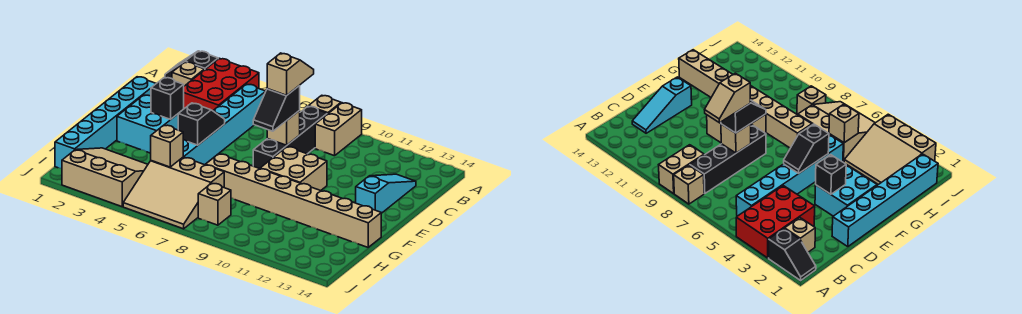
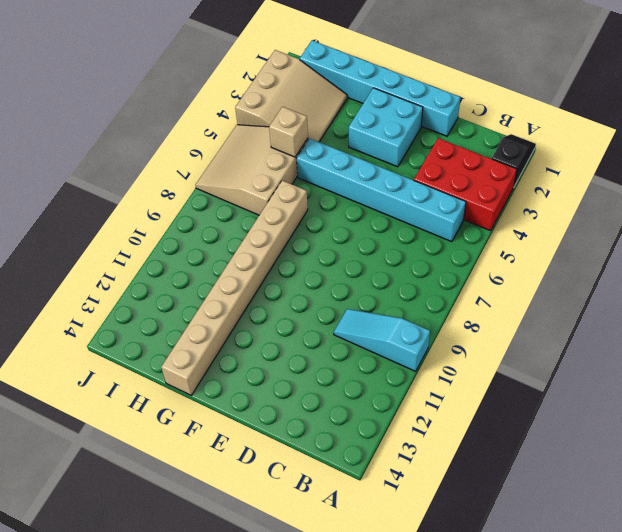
cyan slope A10:C10 level 1 top A -> cyan slope C13:E13 level 1 top E
none -> tan brick A8 level 1
none -> tan brick A9:B9 level 1
none -> tan brick B2 level 1

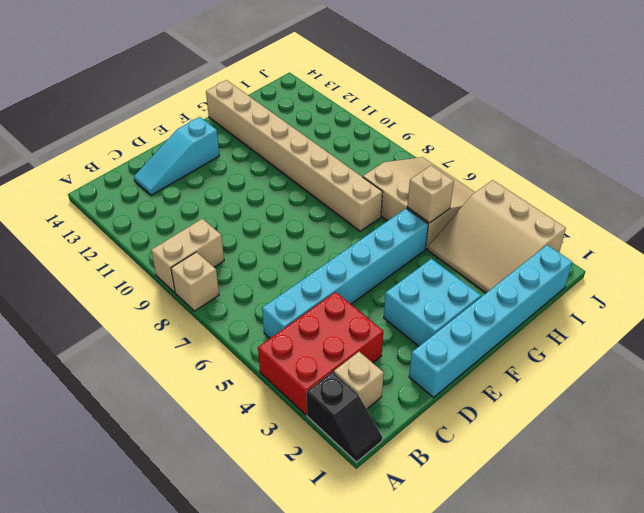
none -> black brick B8:E8 level 1
none -> tan brick E9:F10 level 1
none -> tan brick I8 level 1

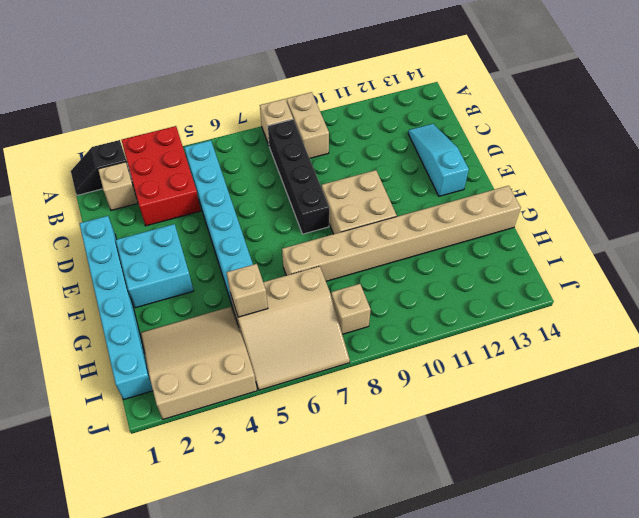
none -> tan brick D8 level 2
none -> black brick E3 level 2
none -> black slope E5:F5 level 2 top F

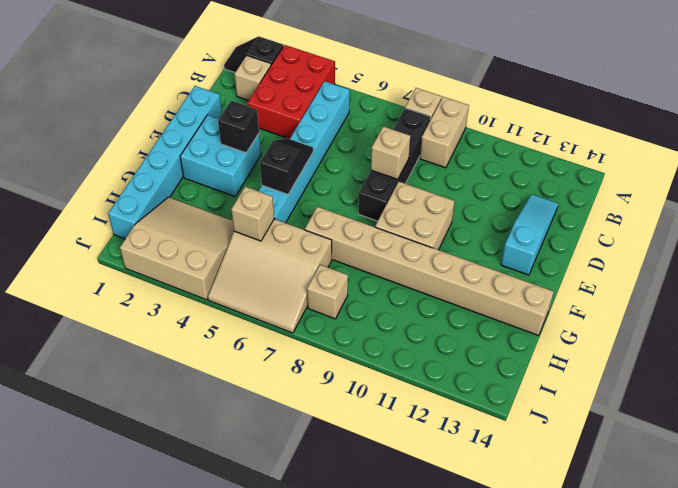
none -> black slope D8:E8 level 3 top D
none -> tan slope C8:D8 level 4 top D

